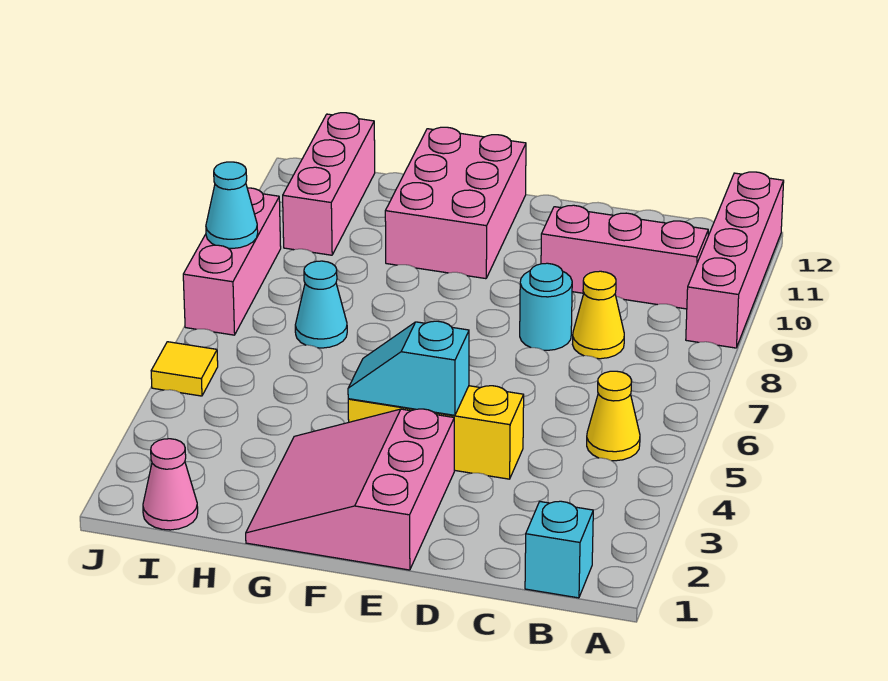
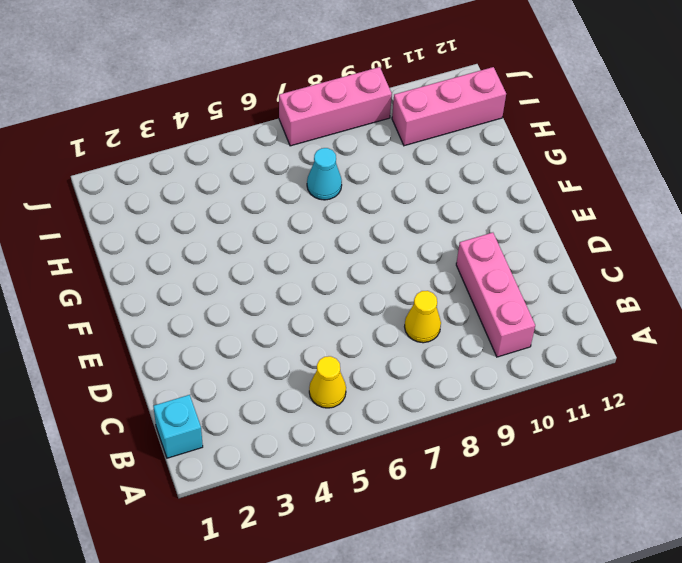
none -> pink brick A9:A12 level 1
none -> yellow brick D4:F4 level 1
none -> cyan round brick D8 level 1

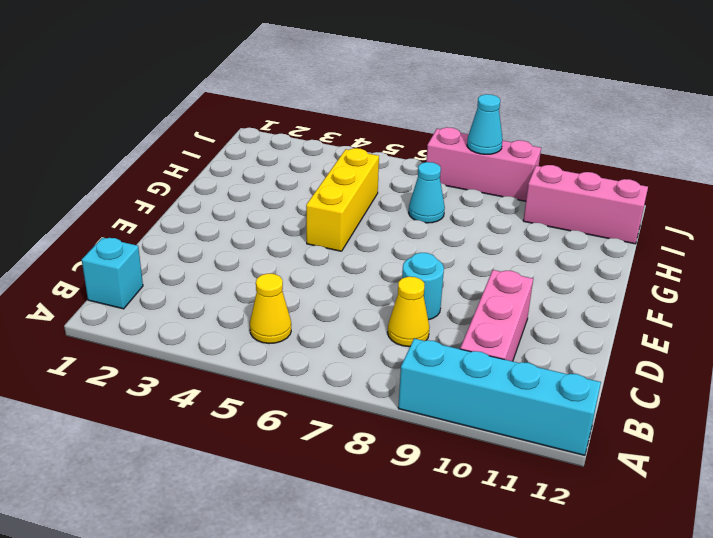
cyan brick A9:A12 level 1 -> pink brick A9:A12 level 1
yellow brick F5:H5 level 1 -> yellow brick D4:F4 level 1
none -> pink slope E1:G3 level 1 top E
none -> pink brick F10:G12 level 1
none -> pink cone I1 level 1

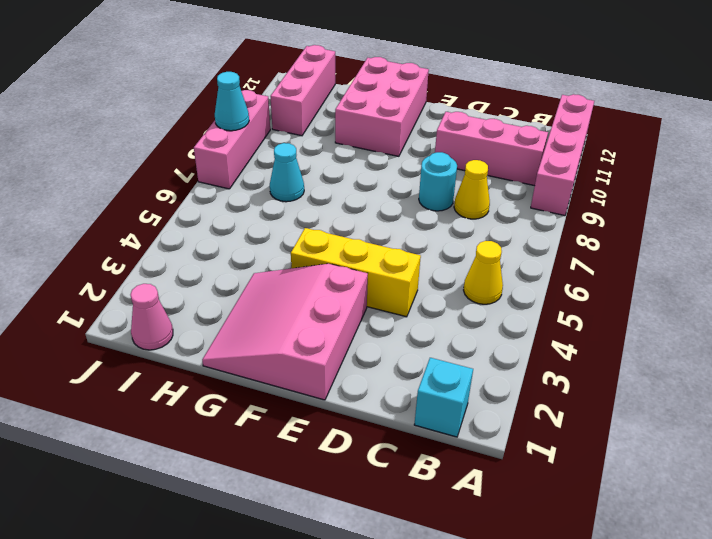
none -> yellow tile J5 level 1
none -> cyan slope E4:F4 level 2 top E

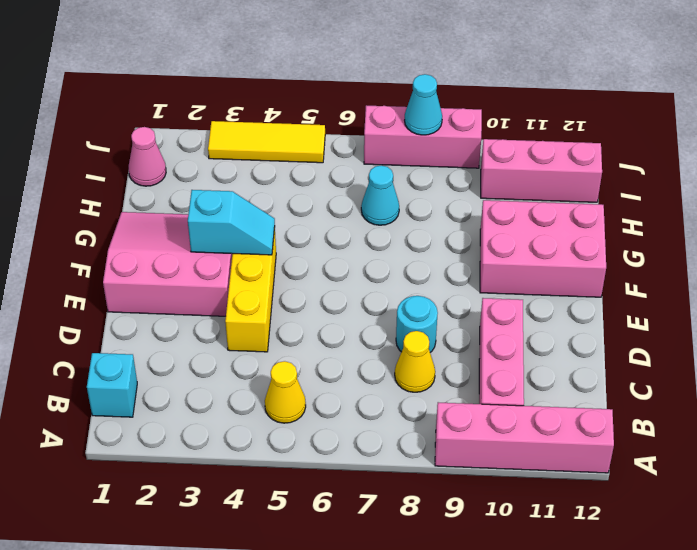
cyan slope F3:F4 level 2 top 3 -> cyan slope E4:F4 level 2 top E
yellow tile J3:J5 level 1 -> yellow tile J5 level 1

